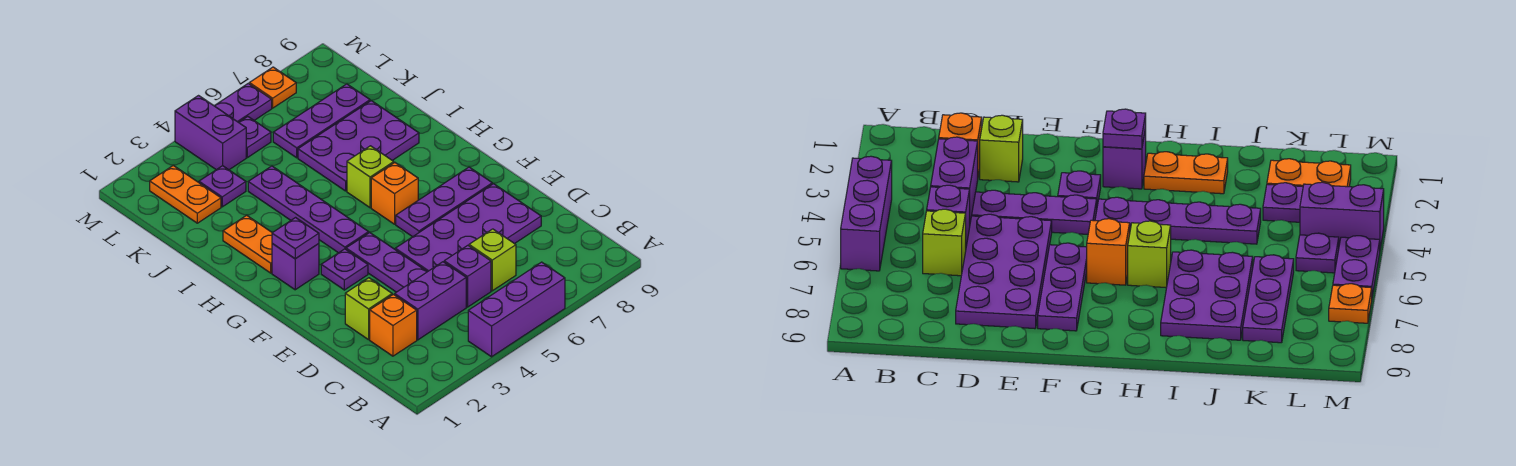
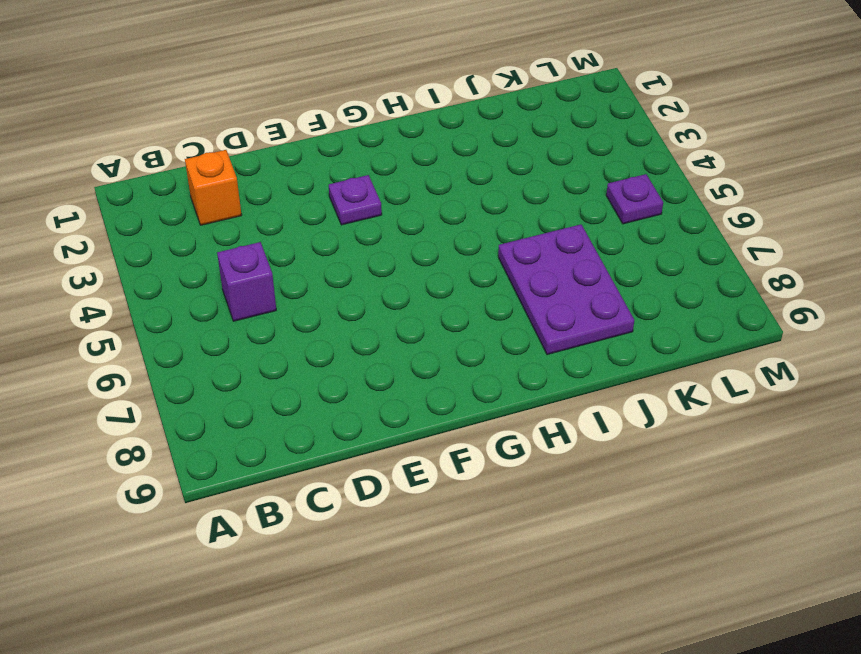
none -> purple brick A4:A6 level 1
none -> purple brick C3:C4 level 1
none -> lime brick C6 level 1

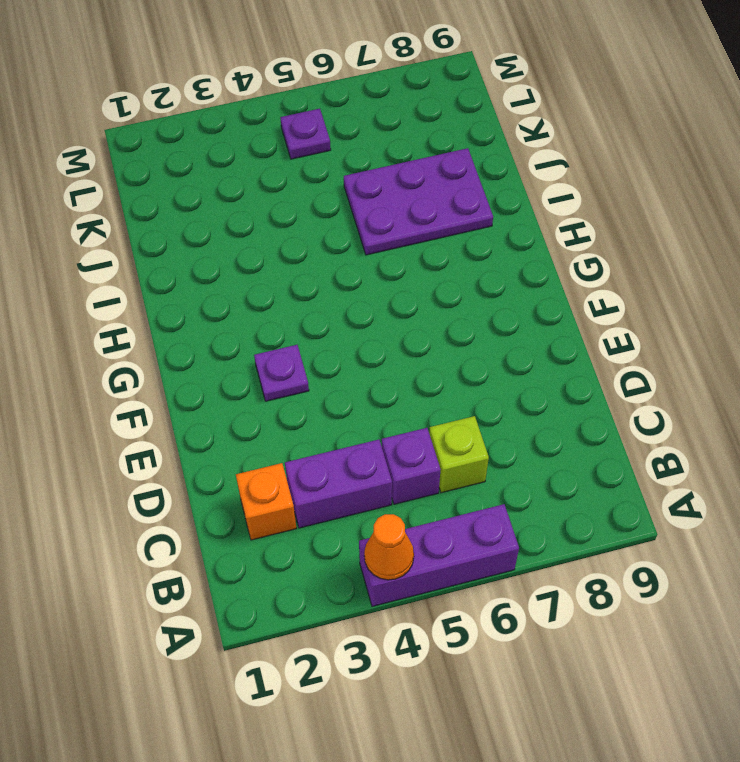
orange cone A4 level 2 -> none
none -> lime brick D2 level 1
none -> purple plate D4:F4 level 1
none -> purple plate D5:E8 level 1

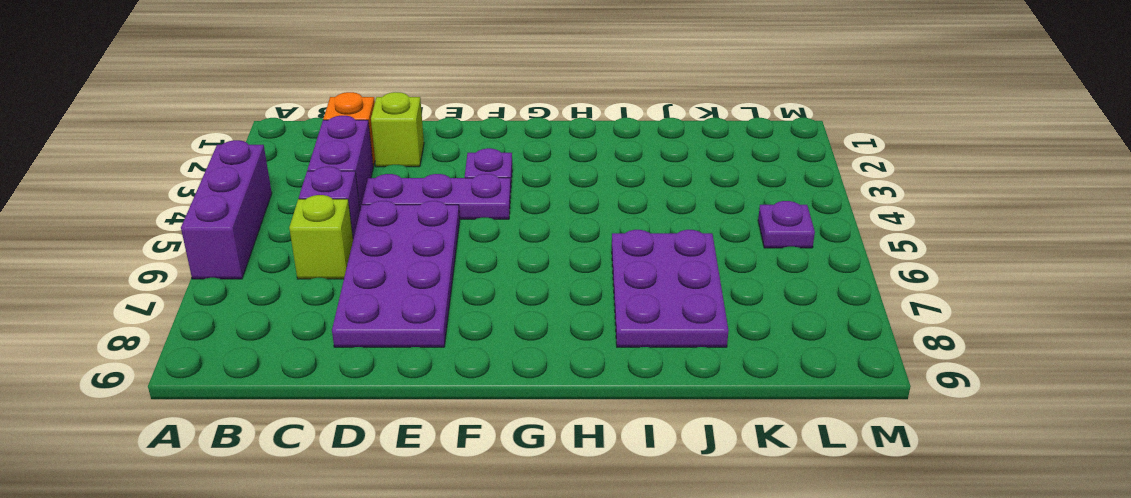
none -> purple plate F6:F8 level 1
none -> purple brick G2 level 1
none -> purple plate G4:J4 level 1

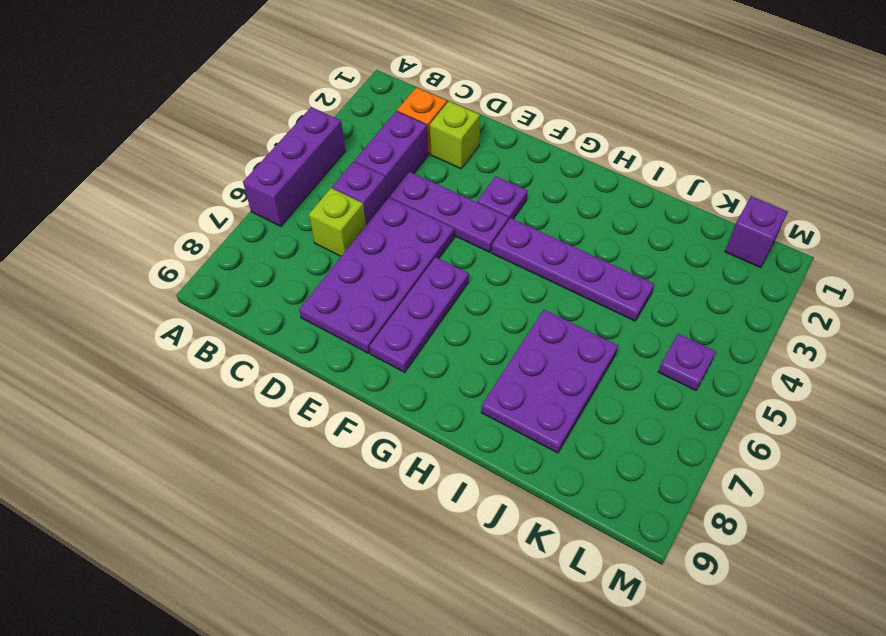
purple brick L1 level 1 -> purple brick G2 level 1
none -> orange brick G6 level 1
none -> orange plate H2:I2 level 1
none -> lime brick H6 level 1

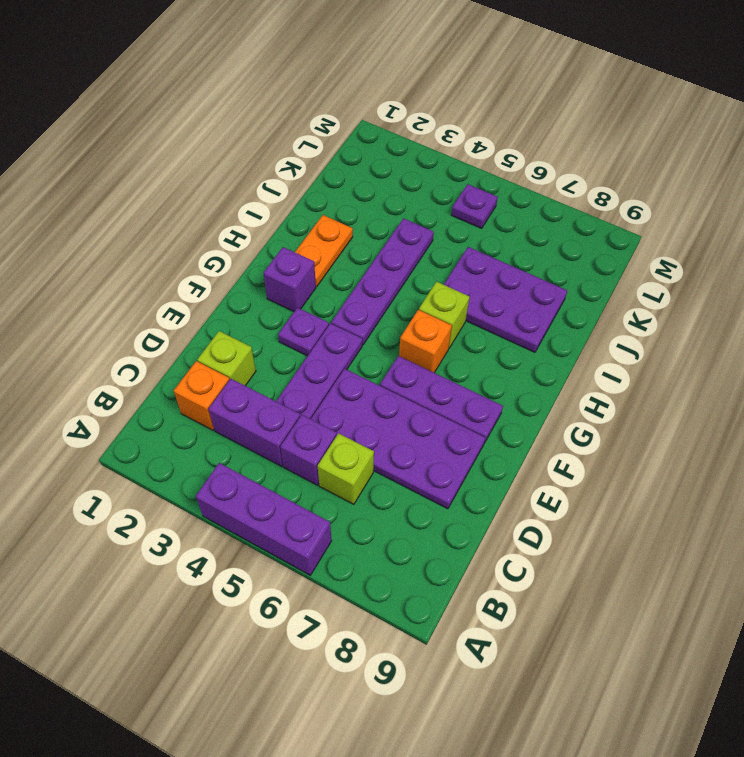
none -> orange plate K2:L2 level 1
none -> purple plate K3 level 1
none -> purple plate K6:K8 level 1

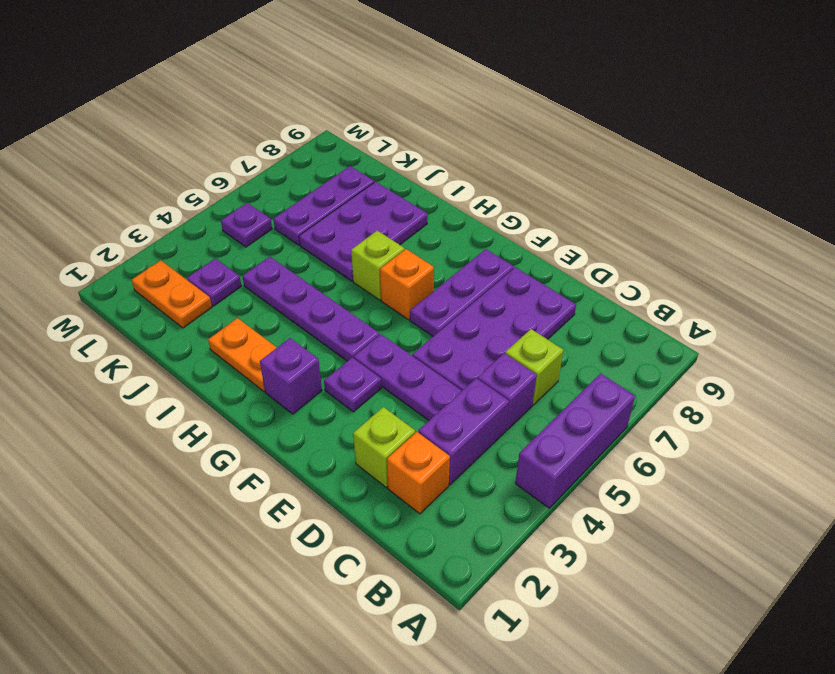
none -> purple brick L4:M4 level 1
none -> purple plate M5:M6 level 1
none -> orange plate M7 level 1

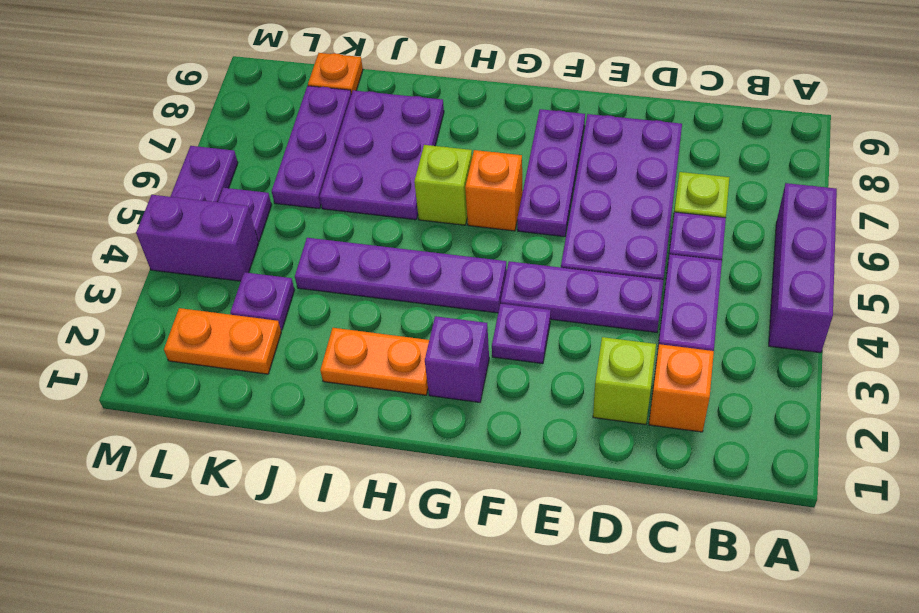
orange plate K9 level 1 -> orange plate M7 level 1
none -> purple plate G2 level 2

